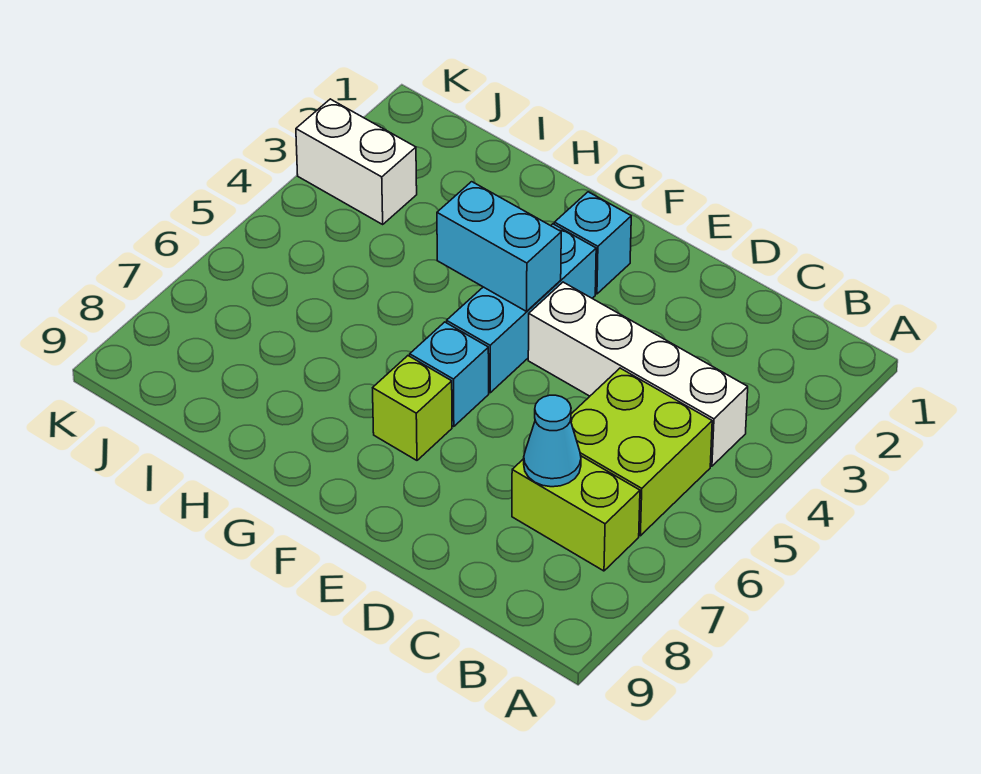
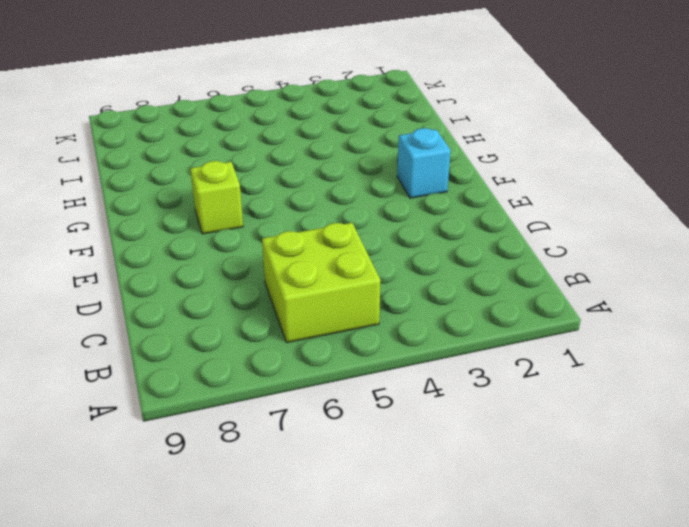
none -> white brick B4:E4 level 1
none -> lime brick B7:C7 level 1

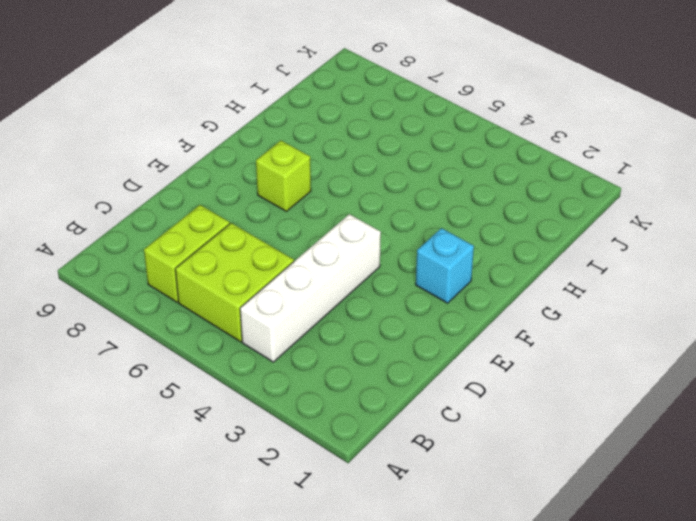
none -> cyan brick F3:F5 level 1
none -> cyan brick F6 level 1

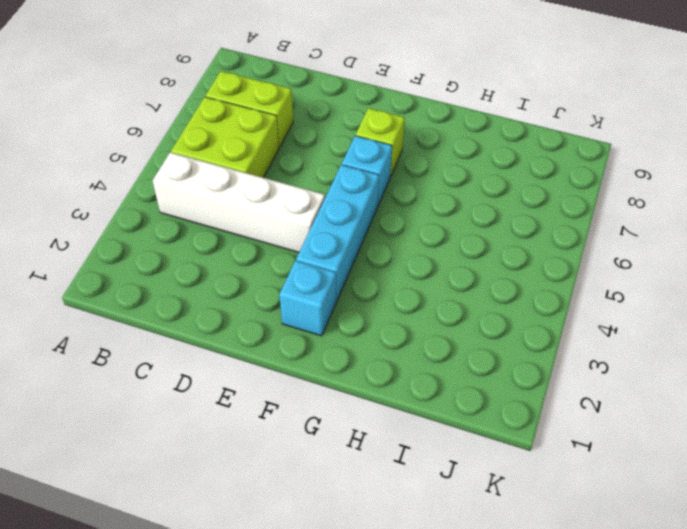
none -> white brick J3:K3 level 1
none -> cyan cone C7 level 2

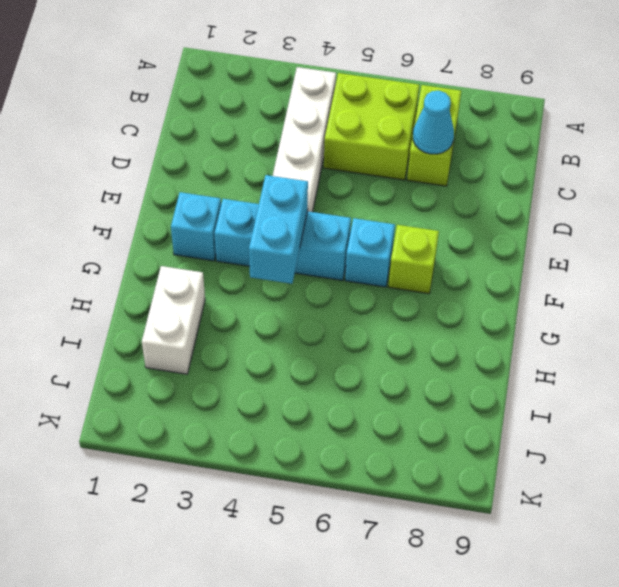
white brick H2:I2 level 1 -> white brick J3:K3 level 1

